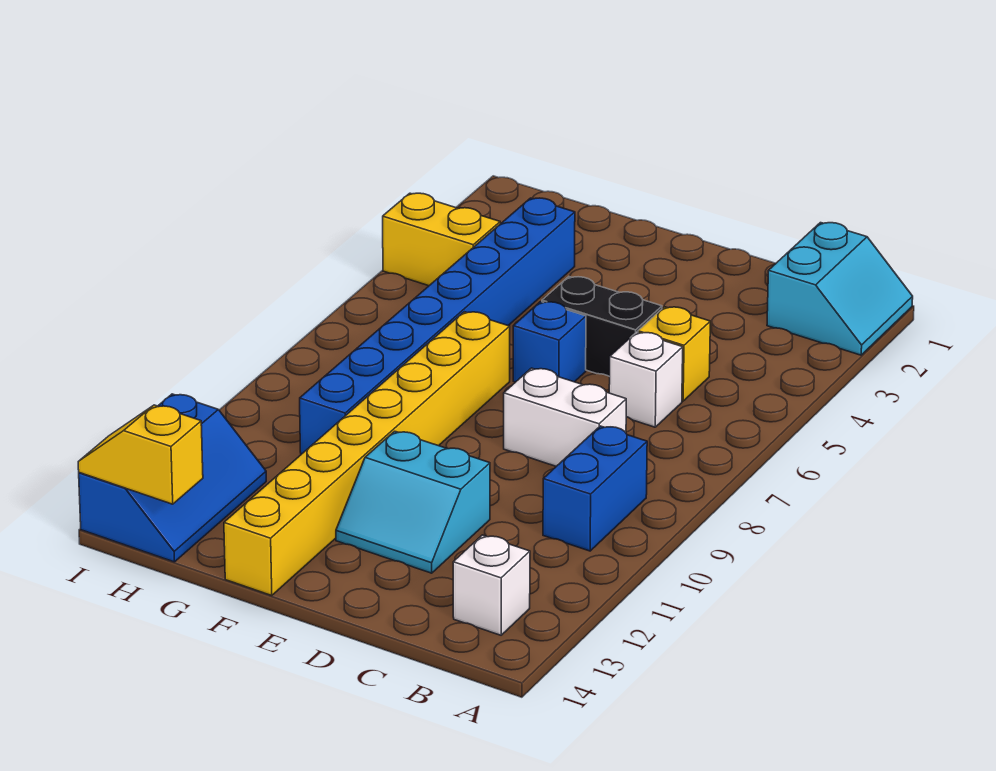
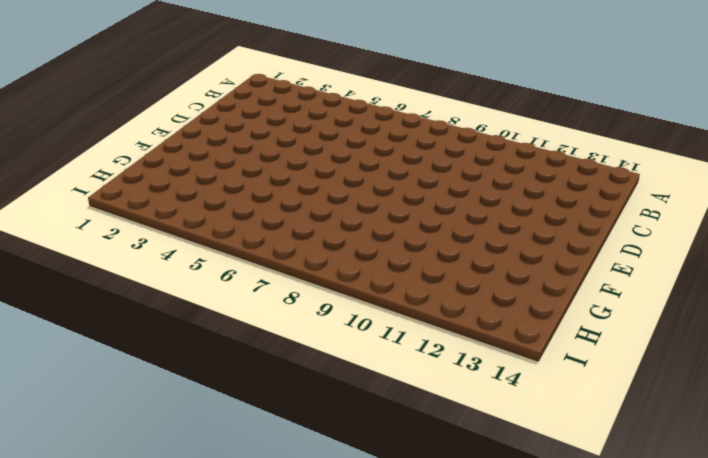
none -> cyan slope A1:B2 level 1 top B
none -> blue brick B9:B10 level 1
none -> white brick B13 level 1

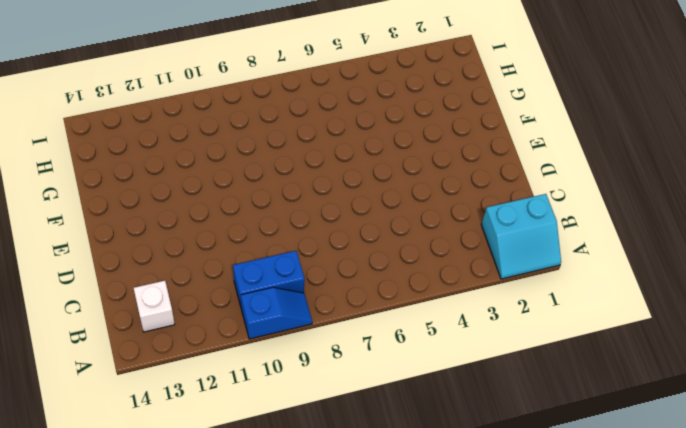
blue slope A9:A10 level 1 top 10 -> none
none -> yellow brick C5 level 1
none -> white brick C6 level 1
none -> white brick C8:D8 level 1

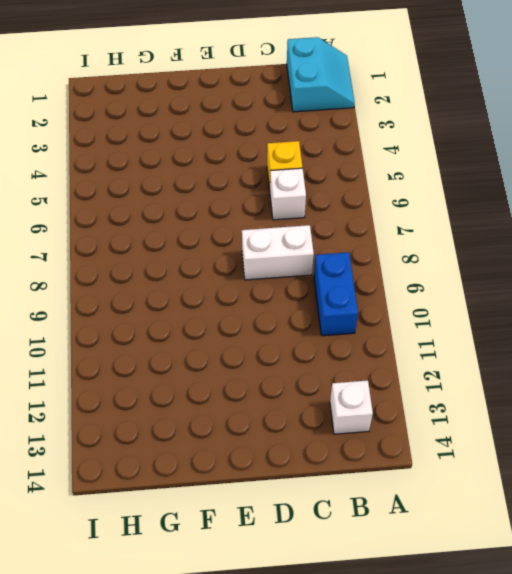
none -> black brick D5:E5 level 1
none -> cyan slope D11:E12 level 1 top 11
none -> blue brick E6 level 1

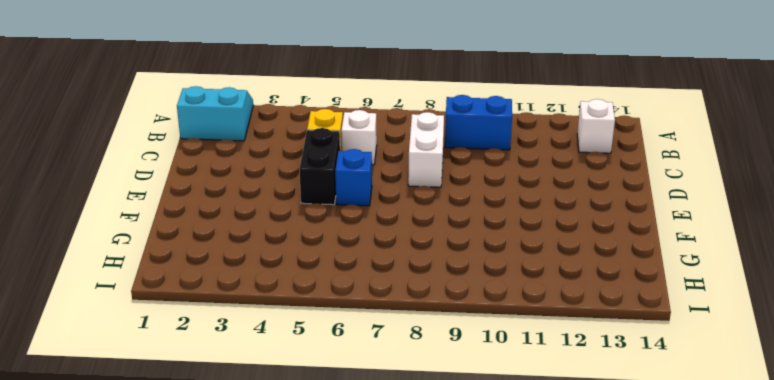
none -> cyan slope D11:E12 level 1 top 11
none -> yellow brick F7:F14 level 1
none -> blue brick G3:G10 level 1

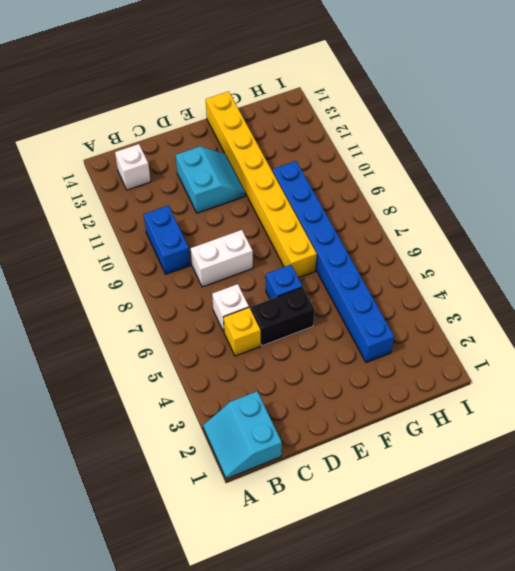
cyan slope D11:E12 level 1 top D -> cyan slope D11:E12 level 1 top 11
none -> yellow brick H4:I4 level 1
none -> blue slope H12:I14 level 1 top I
none -> yellow slope H14:I14 level 2 top H

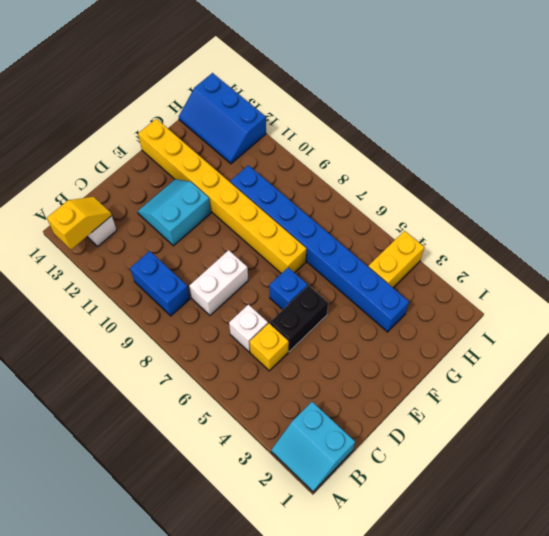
yellow slope A13:B13 level 2 top A -> yellow slope H14:I14 level 2 top H

